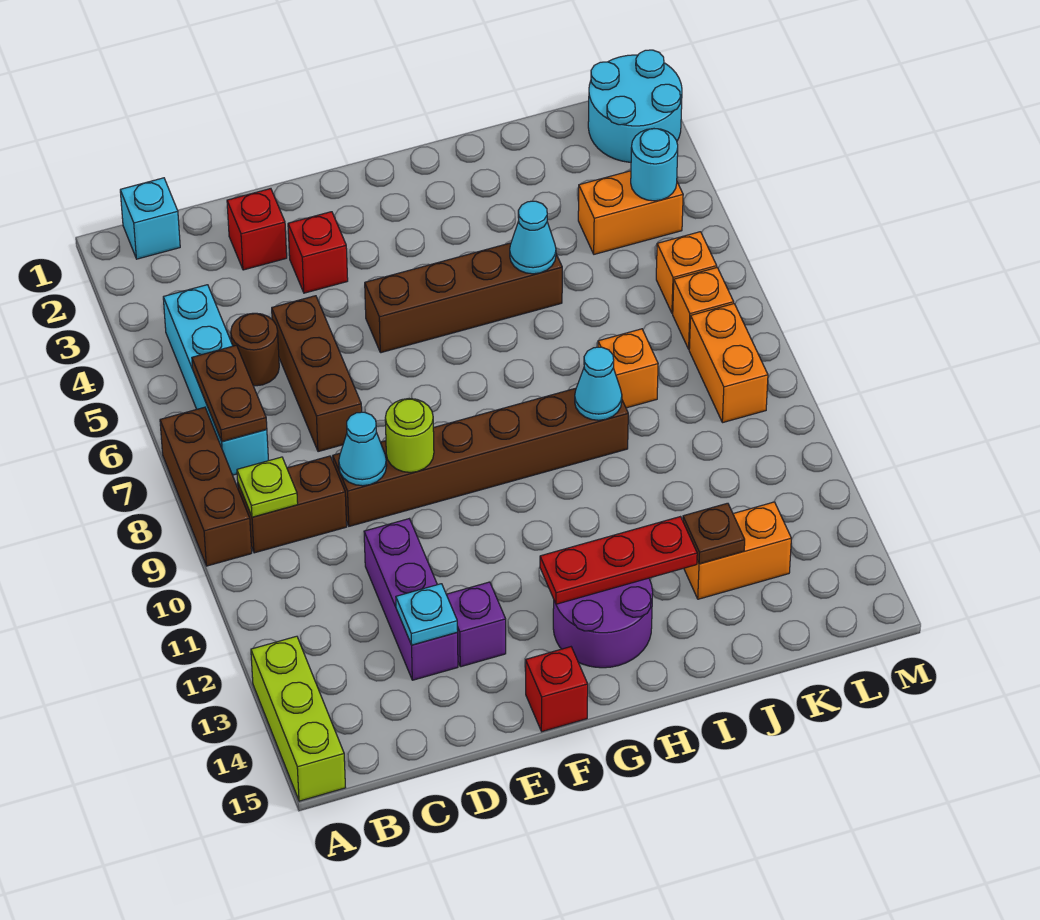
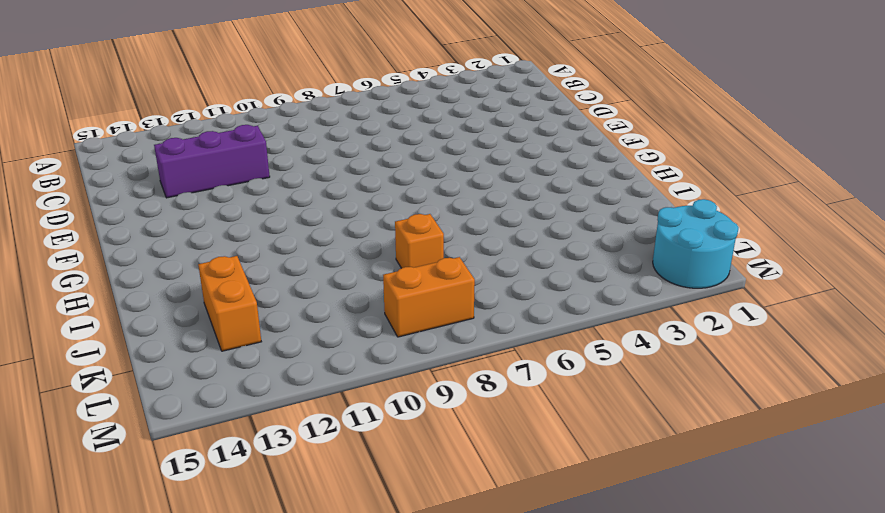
none -> brown brick A7:A9 level 1
none -> lime brick A13:A15 level 1
none -> cyan brick B1 level 1
none -> cyan brick B4:B7 level 1

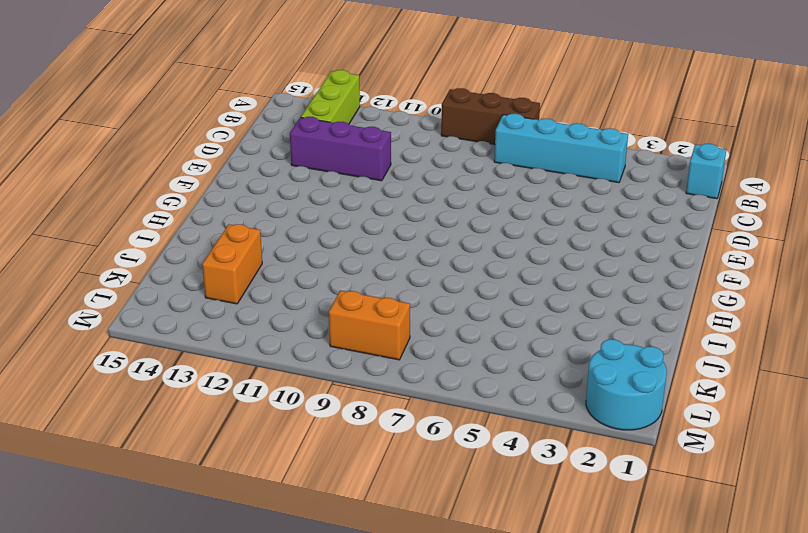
lime brick A13:C13 level 1 -> lime brick A13:A15 level 1
none -> brown brick B9:C9 level 1
none -> brown round brick C5 level 1
none -> red brick D2 level 1
none -> brown brick D5:D7 level 1

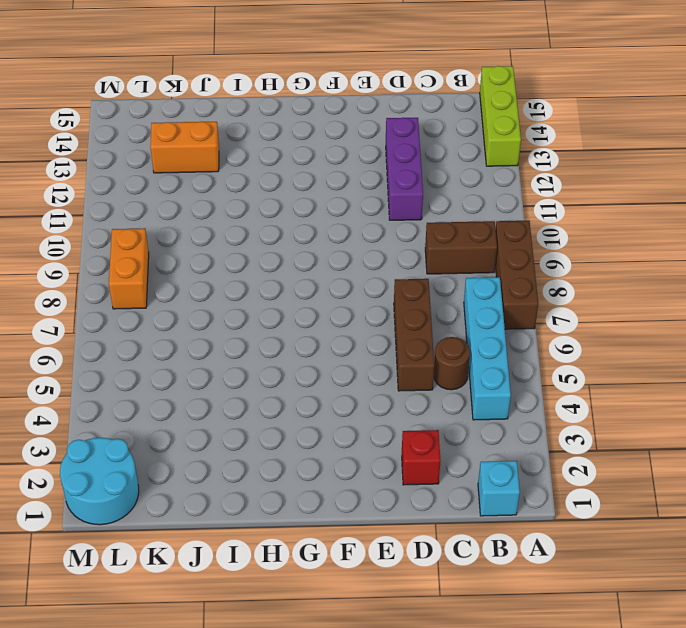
none -> brown brick D9:I9 level 1
none -> red brick E3 level 1
none -> purple brick E13 level 1
none -> brown brick F5:I5 level 1

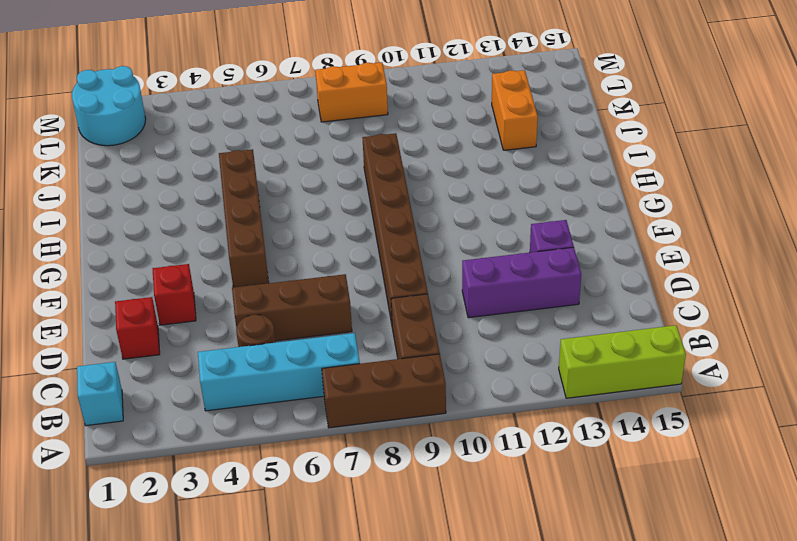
none -> red brick F15 level 1
none -> purple round brick G13:H14 level 1
none -> orange brick J8 level 1
none -> orange brick K4:L4 level 1

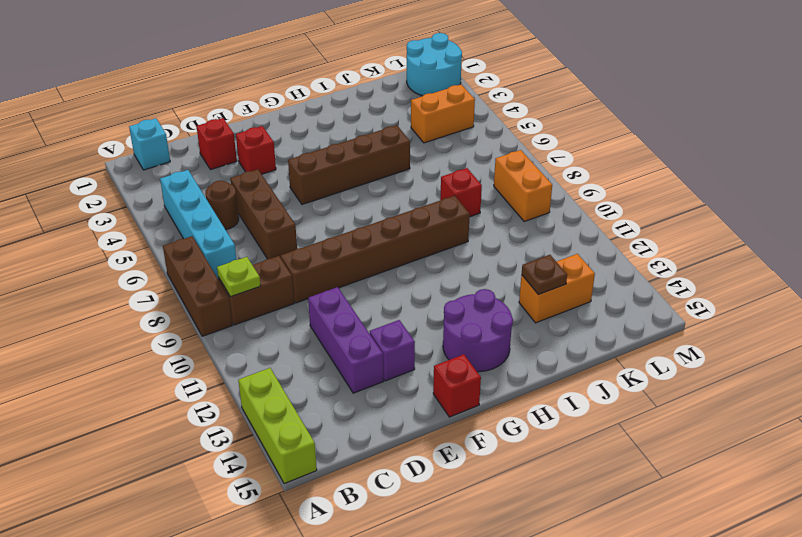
red brick J8 level 1 -> orange brick J8 level 1
none -> orange brick L6 level 1
none -> orange brick L7 level 1
none -> brown plate B6:B7 level 2
none -> cyan cone D9 level 2

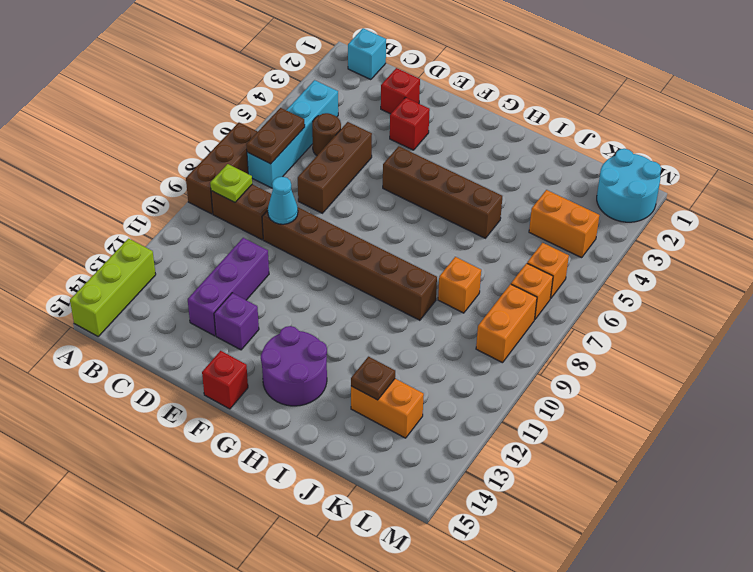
none -> cyan plate D13 level 2
none -> lime round brick E9 level 2
none -> red plate G13:I13 level 2
none -> cyan cone I5 level 2

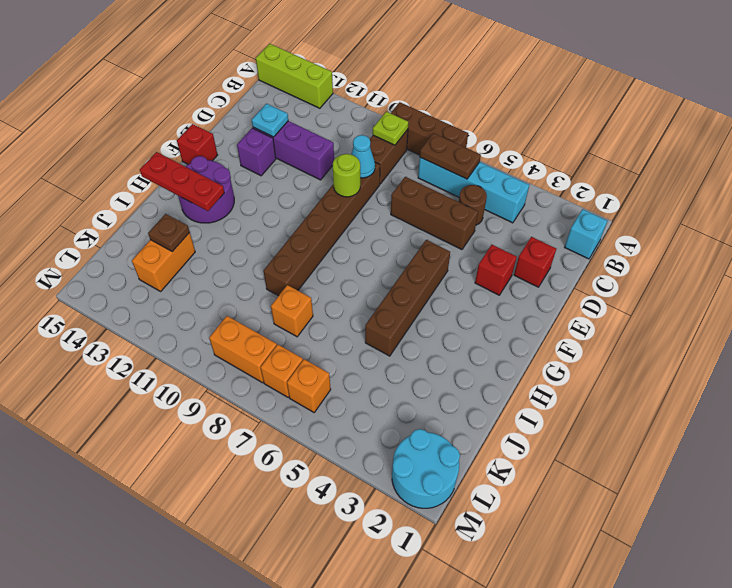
red plate H13:H15 level 2 -> red plate G13:I13 level 2
none -> orange brick K4:L4 level 1
none -> cyan cone I5 level 2
none -> cyan cone I9 level 2
none -> cyan round brick L4 level 2

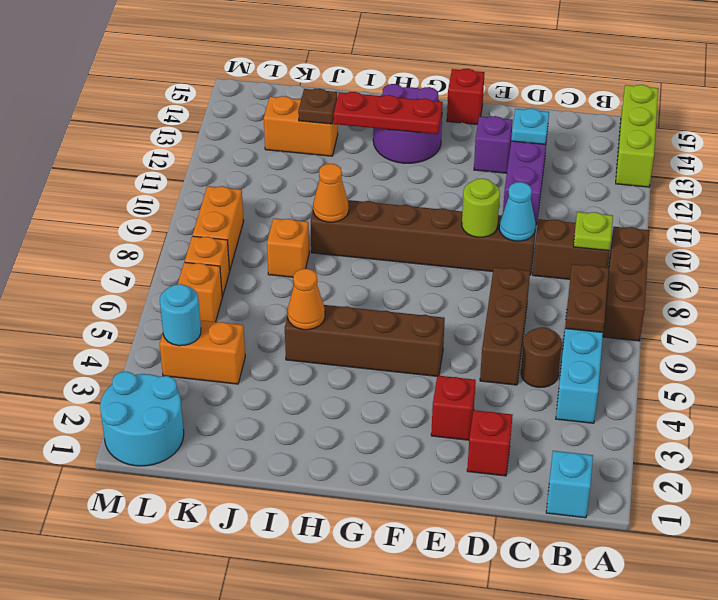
orange cone I5 level 2 -> cyan cone I5 level 2
orange cone I9 level 2 -> cyan cone I9 level 2

